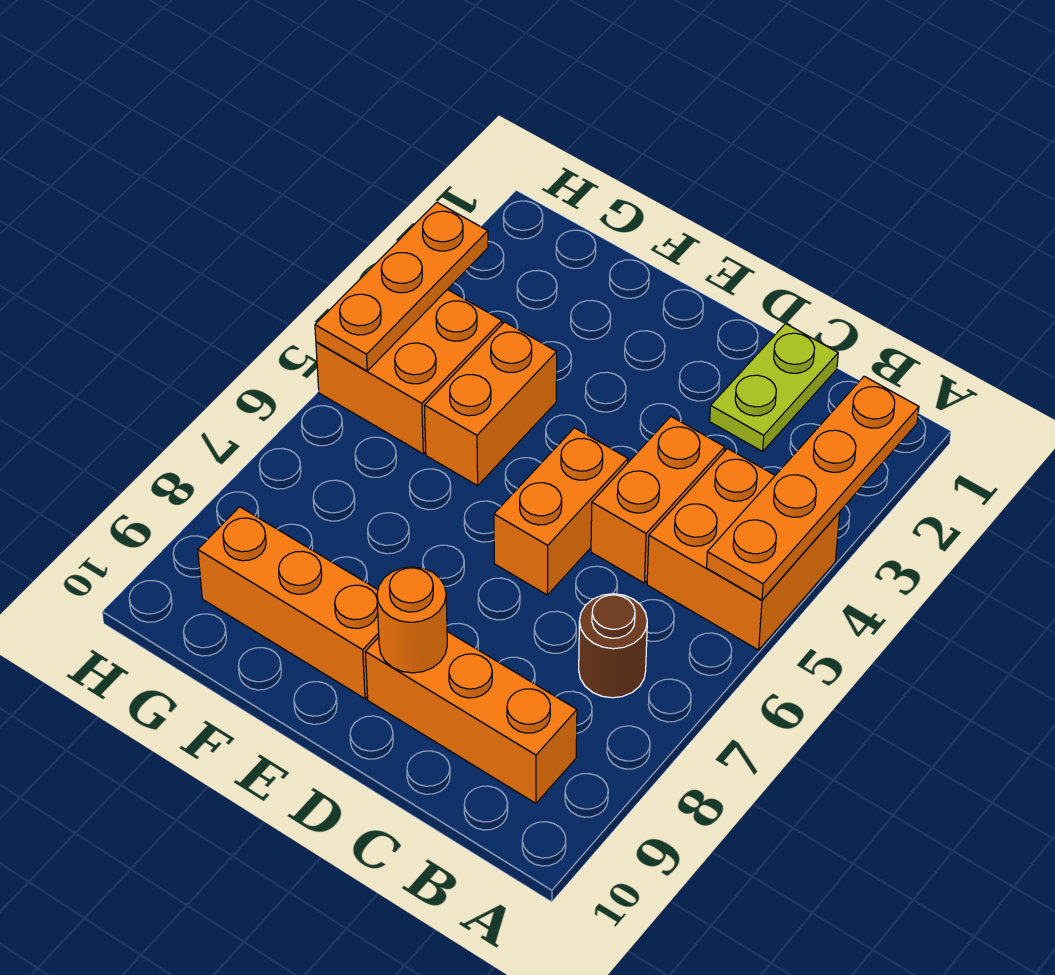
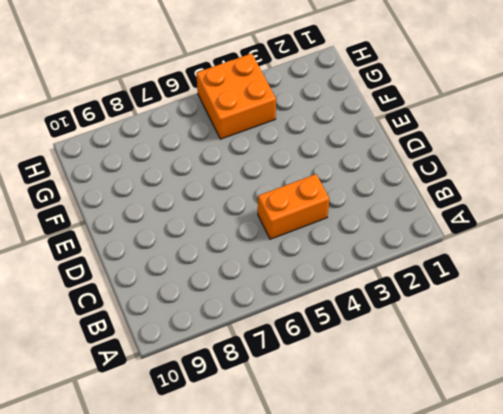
none -> orange brick A4:B5 level 1
none -> brown round brick B7 level 1
none -> orange brick B9:D9 level 1

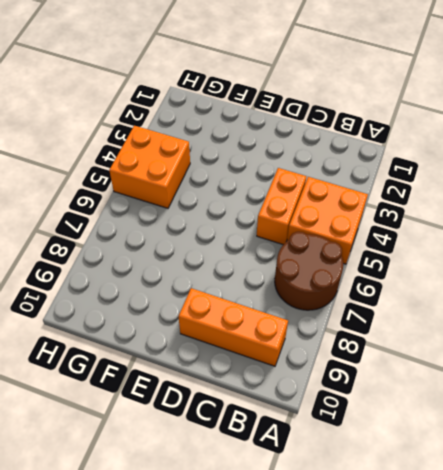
brown round brick A6:B7 level 1 -> brown round brick B7 level 1
none -> lime plate C1:C2 level 1
none -> orange brick D5:D6 level 1
none -> orange brick E9:G9 level 1

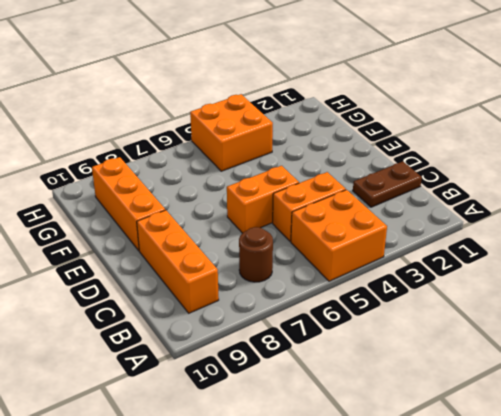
brown plate C1:C2 level 1 -> lime plate C1:C2 level 1
none -> orange brick F4:F5 level 1
none -> orange plate A2:A5 level 2
none -> orange round brick D9 level 2

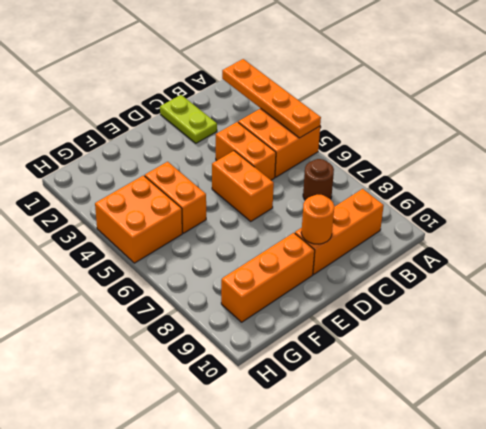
none -> orange plate H3:H5 level 2

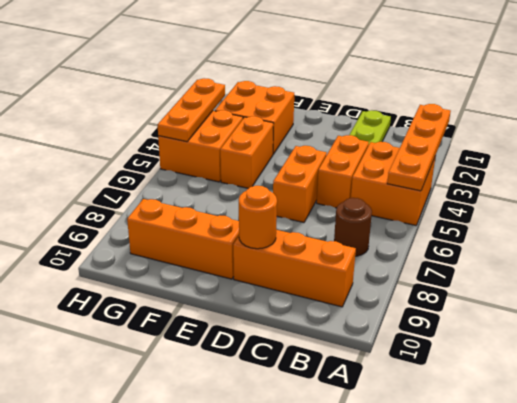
orange brick F2:G3 level 1 -> none

